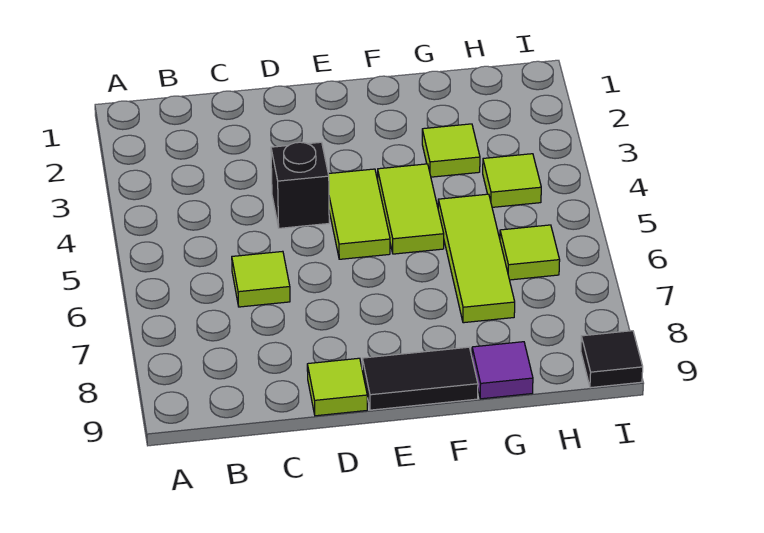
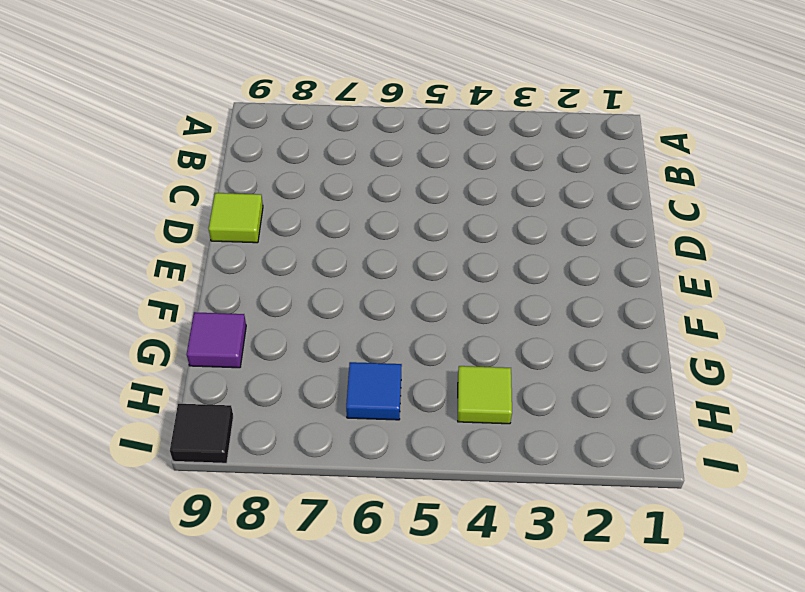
blue tile H6 level 1 -> lime tile H6 level 1
none -> lime tile C6 level 1
none -> black brick D4 level 1
none -> lime tile E4:E5 level 1

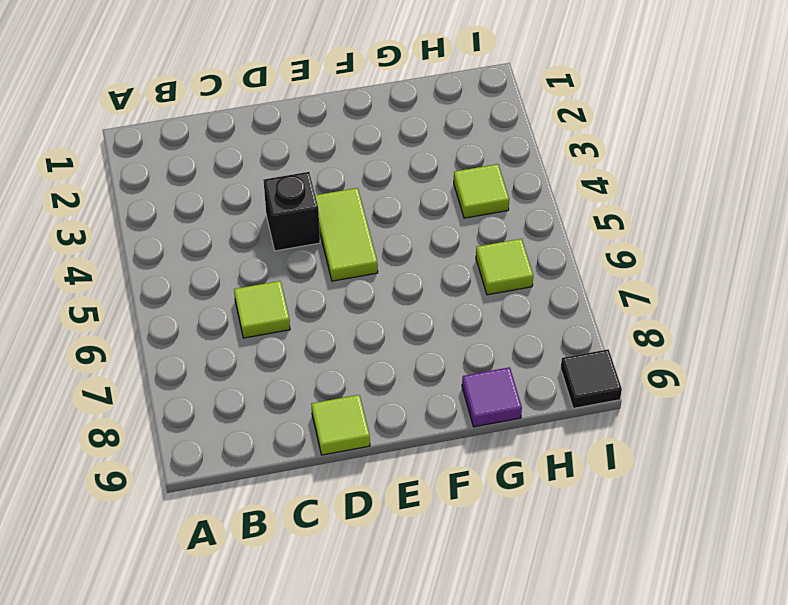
none -> black tile E9:F9 level 1
none -> lime tile F4:F5 level 1
none -> lime tile G3 level 1

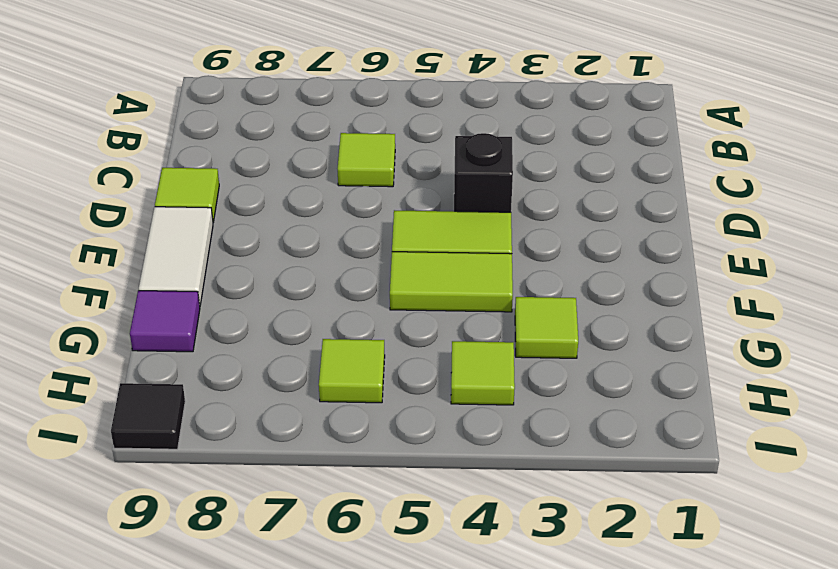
white tile E9:F9 level 1 -> black tile E9:F9 level 1
none -> lime tile G5:G7 level 1

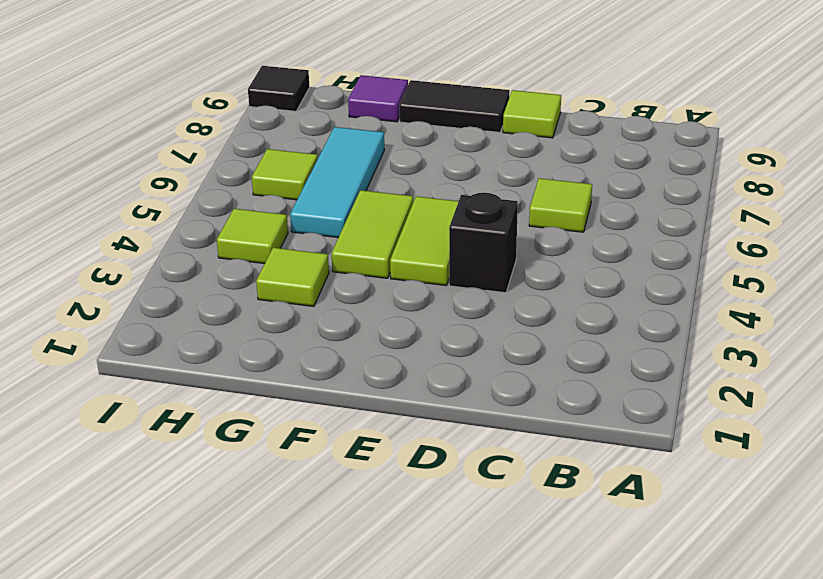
cyan tile G5:G7 level 1 -> lime tile G5:G7 level 1

